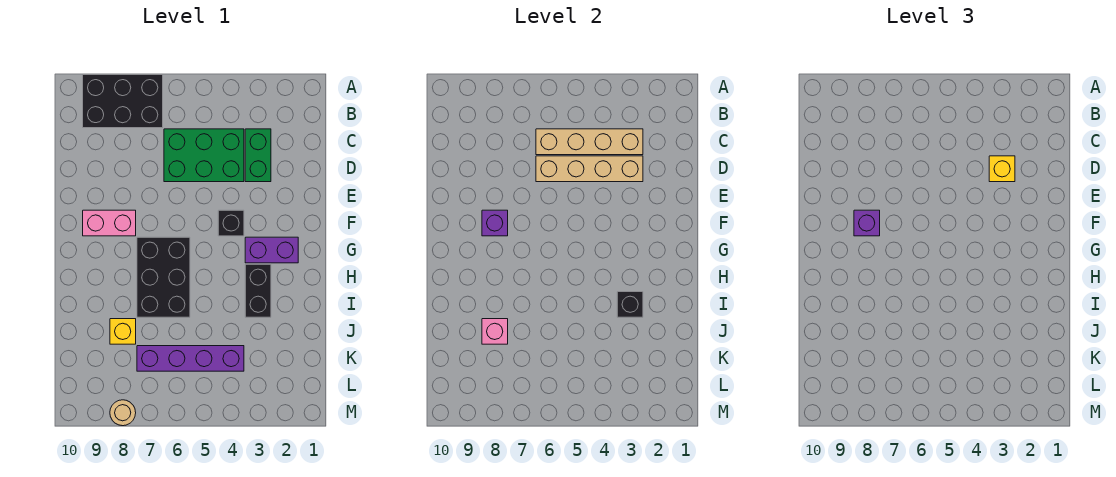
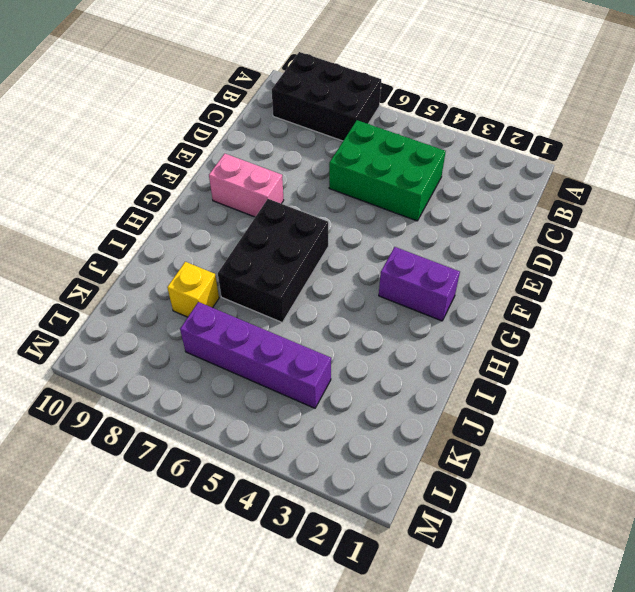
none -> green brick C3:D3 level 1
none -> black brick F4 level 1
none -> black brick H3:I3 level 1

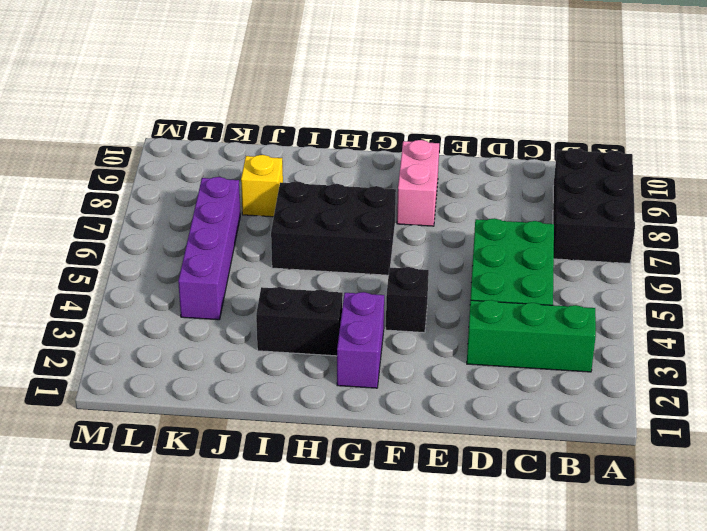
green brick B3:D3 level 1 -> green brick C3:D3 level 1
none -> tan round brick M8 level 1
none -> tan brick C3:C6 level 2
none -> tan brick D3:D6 level 2

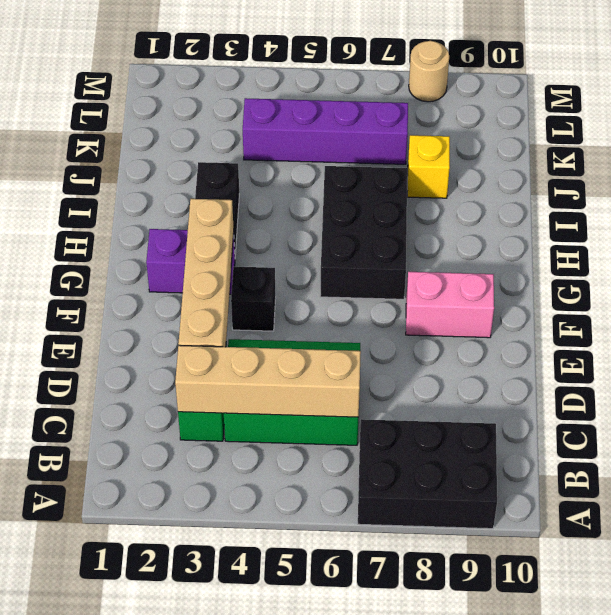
tan brick D3:G3 level 2 -> tan brick D3:D6 level 2
none -> purple brick F8 level 2
none -> black brick I3 level 2
none -> pink brick J8 level 2

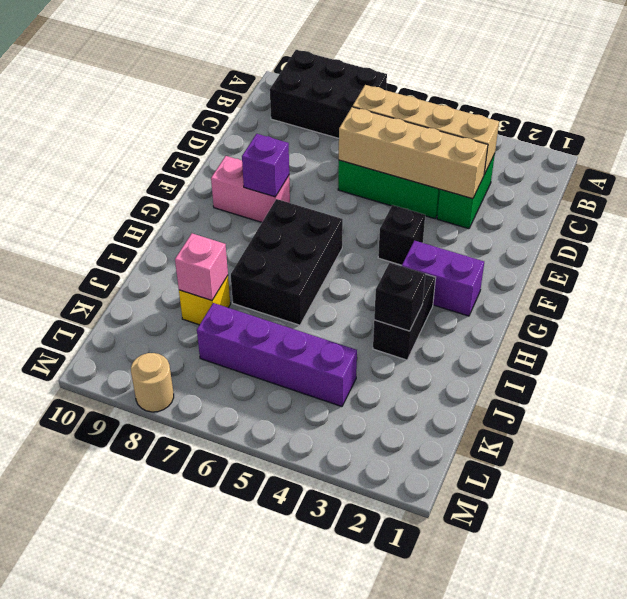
none -> yellow brick D3 level 3
none -> purple brick F8 level 3

